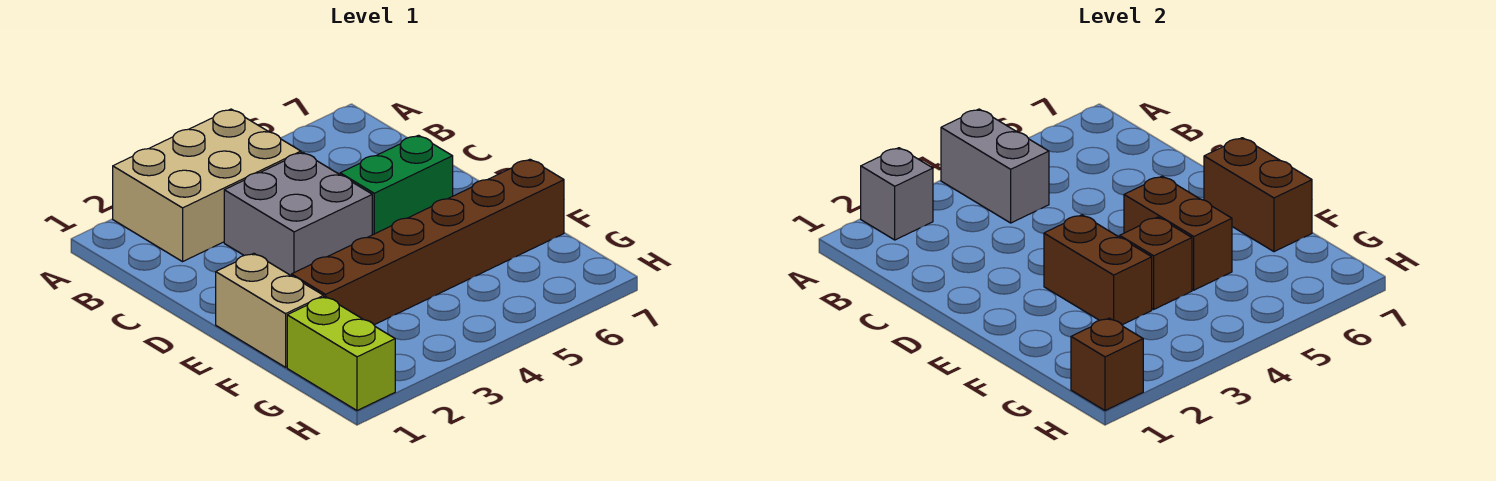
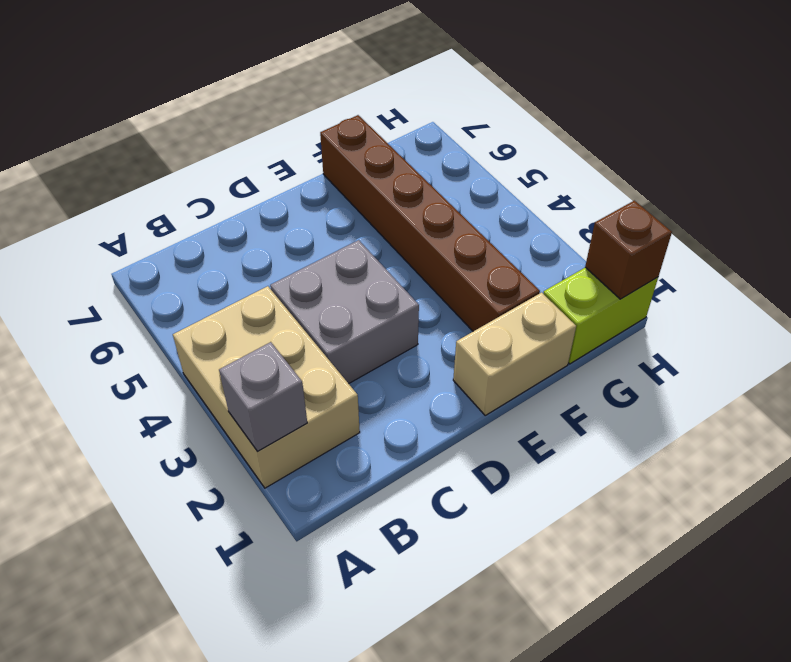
none -> green brick D5:D6 level 1
none -> grey brick A4:B4 level 2
none -> brown brick E3:F3 level 2

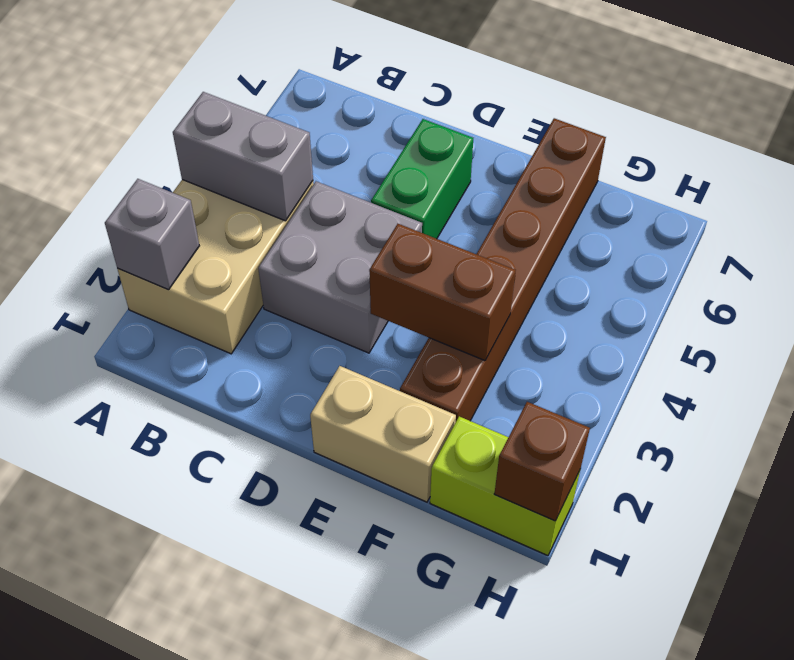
none -> brown brick E5:F5 level 2
none -> brown brick E7:F7 level 2
none -> brown brick F4 level 2

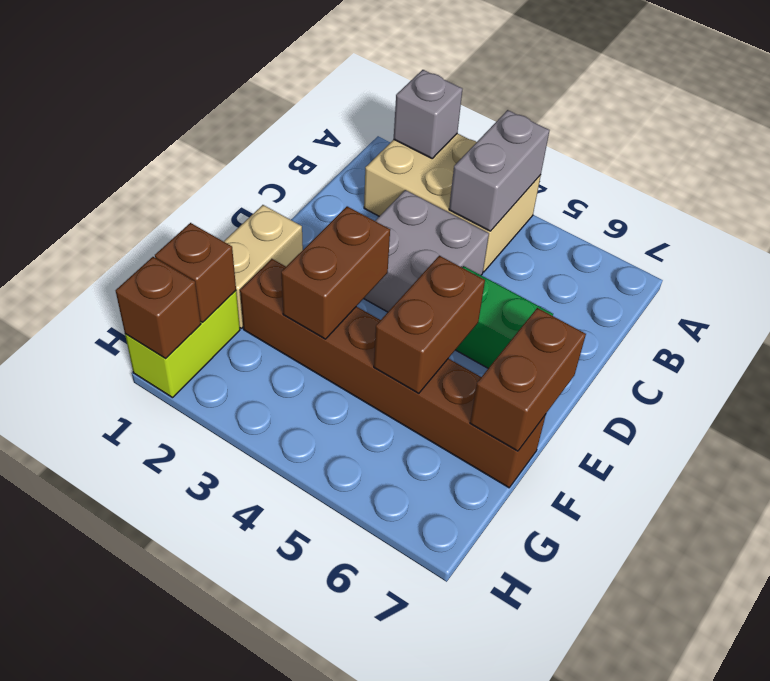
brown brick G1 level 2 -> brown brick F4 level 2

